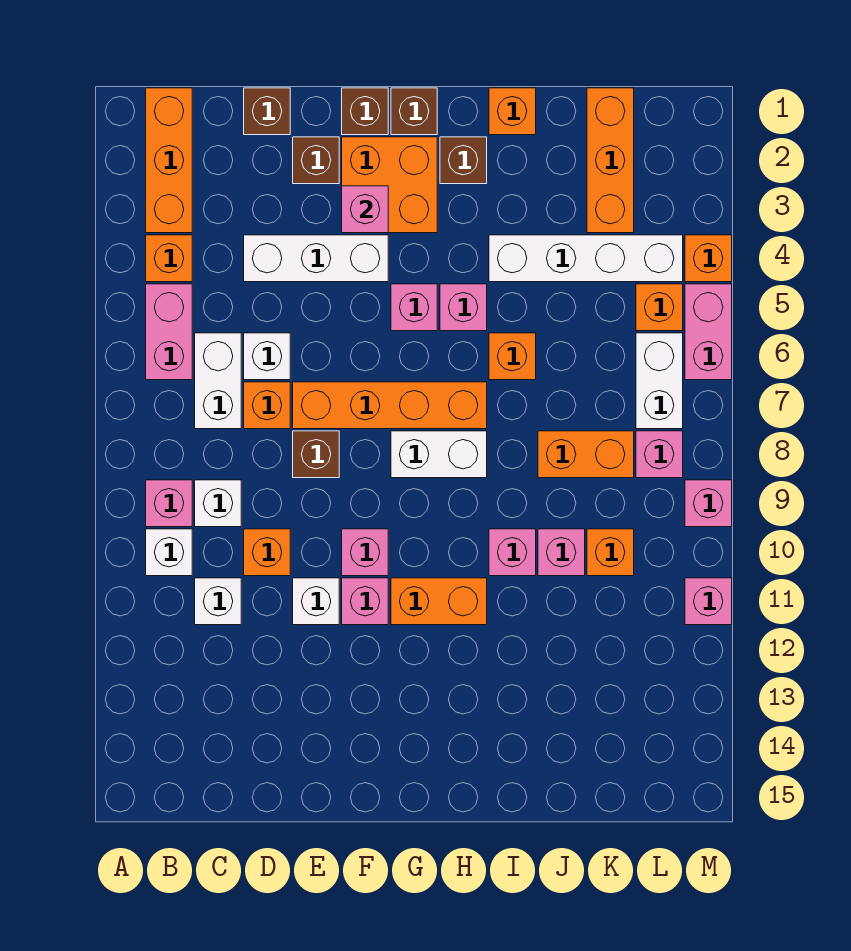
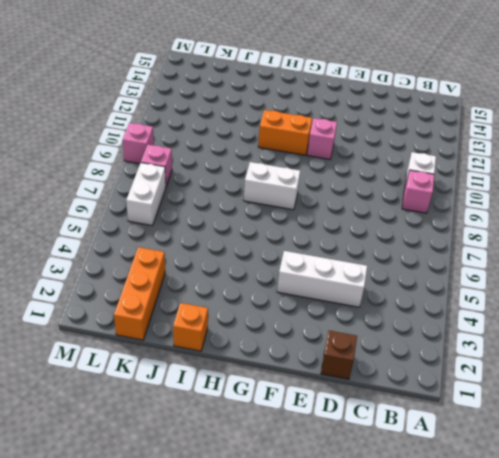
none -> orange brick B1:B3 level 1
none -> orange brick B4 level 1
none -> pink brick B5:B6 level 1
none -> white brick C6:C7 level 1

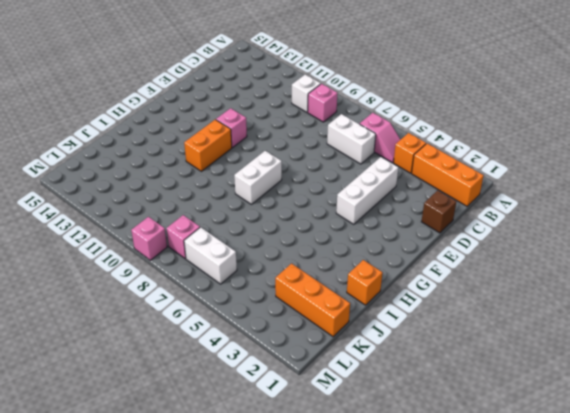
pink slope B5:B6 level 1 top 6 -> pink brick B5:B6 level 1
none -> white brick C9 level 1
none -> white brick C11 level 1
none -> white brick D6 level 1
none -> orange brick D7 level 1

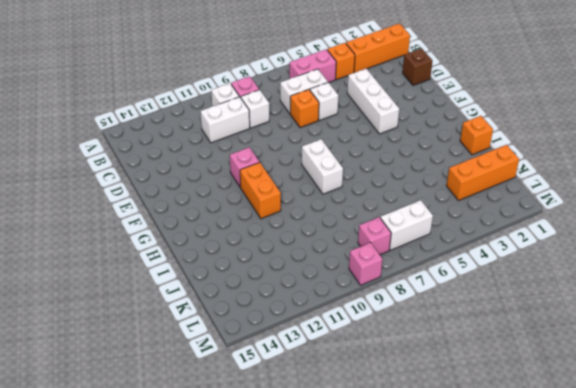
white brick C10:C11 level 1 -> white brick C11 level 1
none -> orange brick D10 level 1
none -> brown brick E2 level 1
none -> orange brick E7:H7 level 1
none -> brown brick E8 level 1

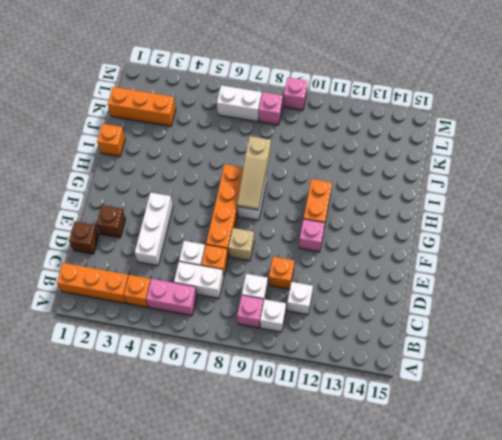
tan brick E8 level 1 -> brown brick E8 level 1
tan slope G8:I8 level 2 top I -> none
none -> white brick E11 level 1
none -> brown brick F1 level 1
none -> orange brick F2:G3 level 1
none -> pink brick F10 level 1

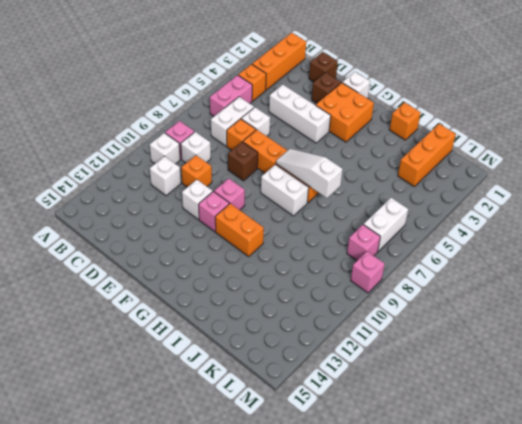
white brick F1 level 1 -> brown brick F1 level 1
white slope G7:I7 level 2 top I -> none
none -> brown brick G1 level 1
none -> pink brick G5 level 1
none -> brown brick H2 level 1
none -> pink brick H5 level 1

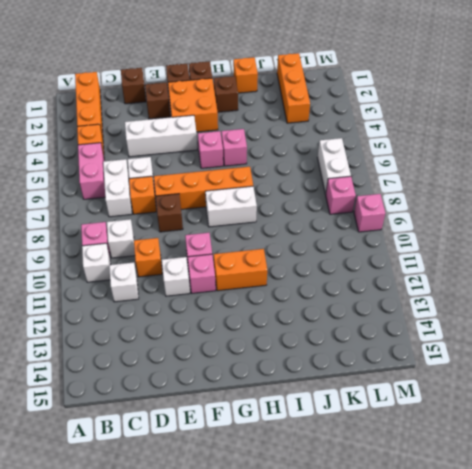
none -> white brick I4:L4 level 1
none -> orange brick I6 level 1
none -> pink brick I10 level 1
none -> orange brick J8:K8 level 1

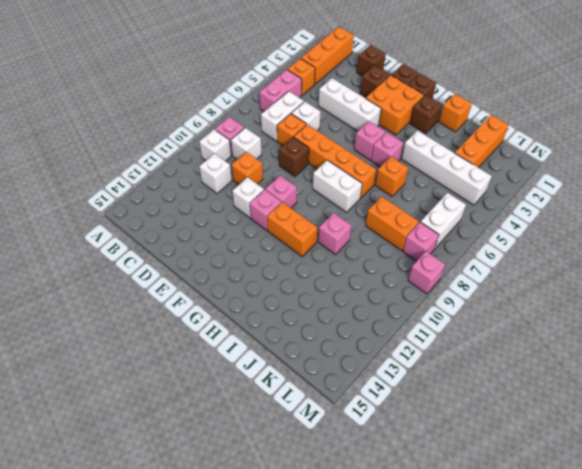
none -> pink brick J10 level 1
none -> orange brick K10 level 1
none -> orange brick L5 level 1
none -> orange brick M4 level 1

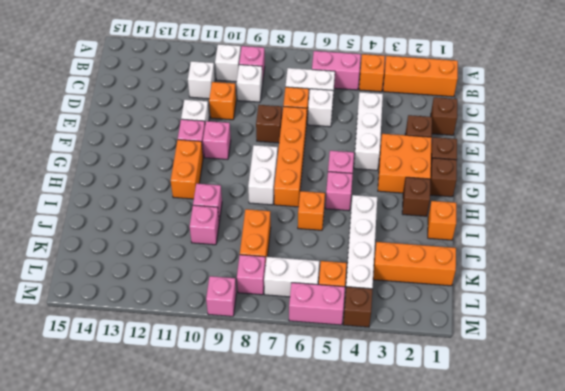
brown brick M4 level 1 -> orange brick M4 level 1
none -> orange brick K10 level 1
none -> pink brick M11 level 1
none -> pink brick F3 level 2

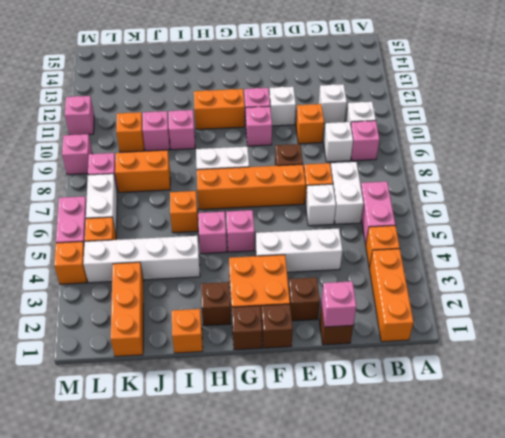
pink brick D1 level 2 -> pink brick F3 level 2

